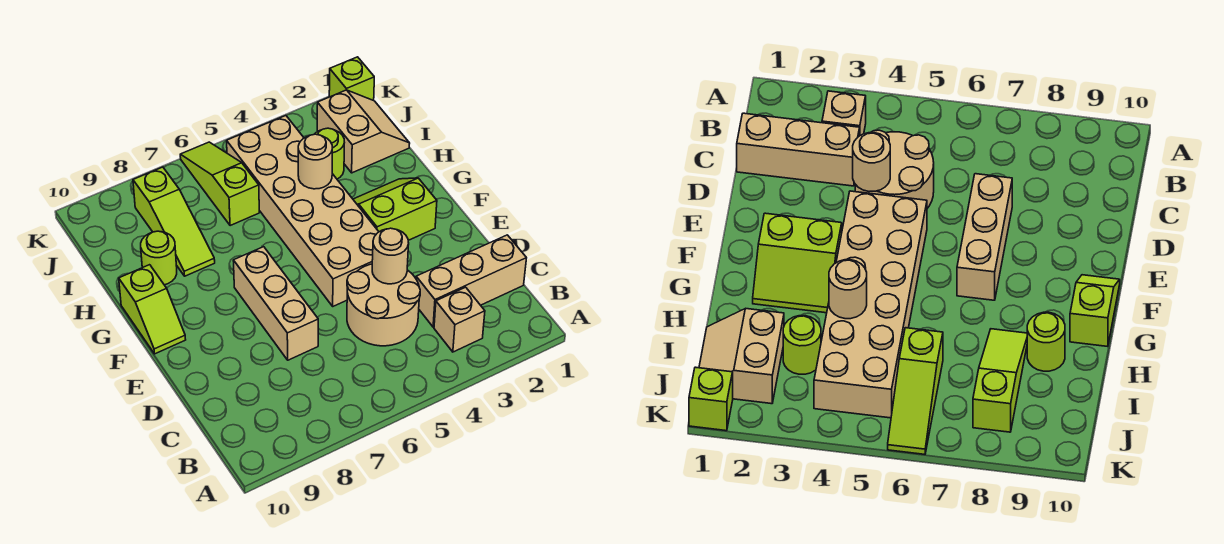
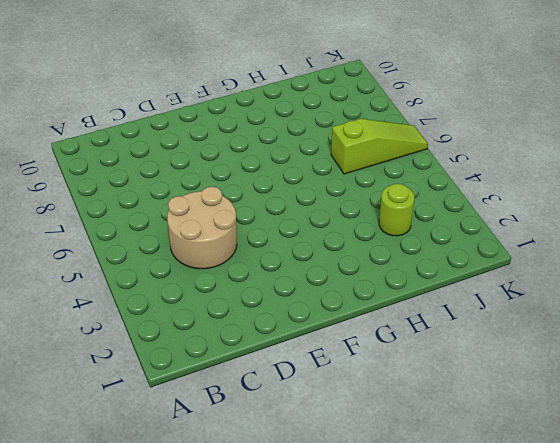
none -> tan brick B3 level 1
none -> tan brick C1:C3 level 1
none -> tan brick D7:F7 level 1

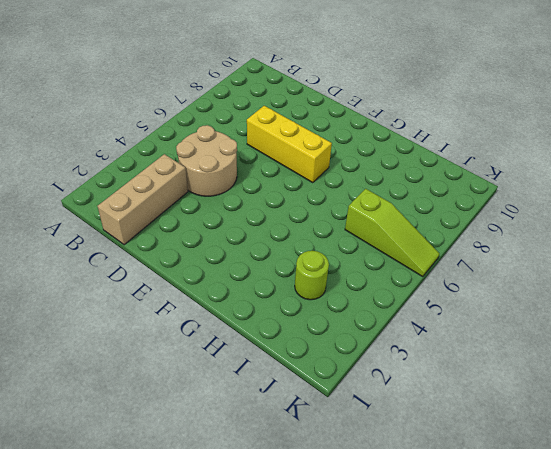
yellow brick D7:F7 level 1 -> tan brick D7:F7 level 1
none -> tan brick B3 level 1
none -> tan brick E4:J5 level 1
none -> lime slope F2:G3 level 1 top F

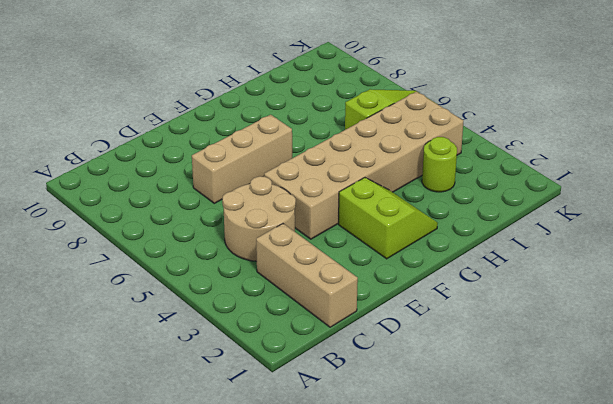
none -> tan brick B3 level 1
none -> lime slope F10:G10 level 1 top G
none -> lime slope H8:J8 level 1 top J

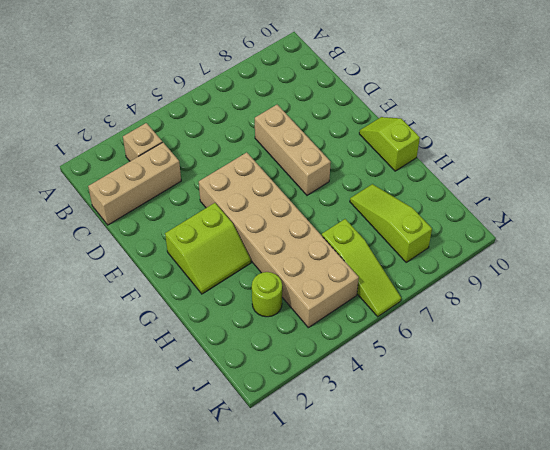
none -> tan round brick C4:D5 level 1
none -> lime round brick H9 level 1
none -> tan slope I1:J2 level 1 top 2

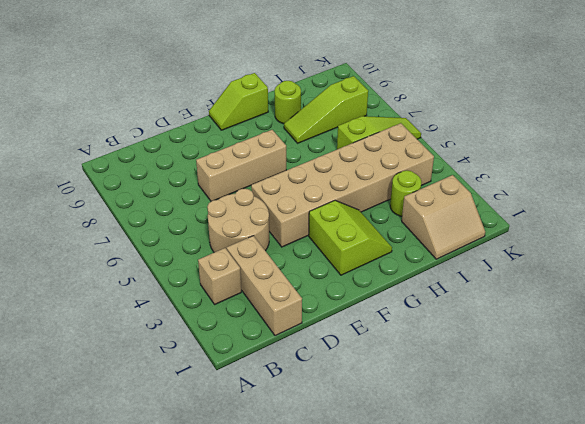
none -> lime brick K1 level 1
none -> tan round brick D4 level 2
none -> tan round brick H4 level 2

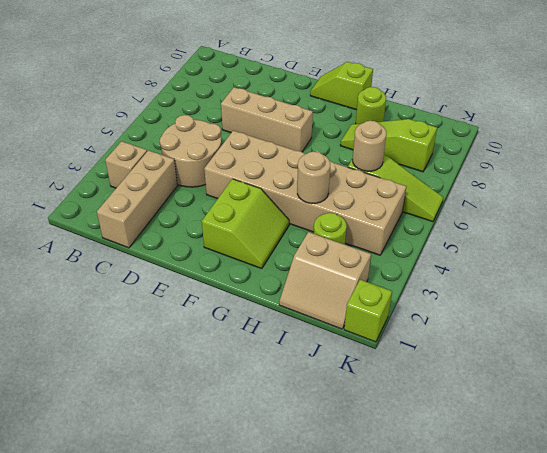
tan round brick I6 level 2 -> tan round brick D4 level 2

